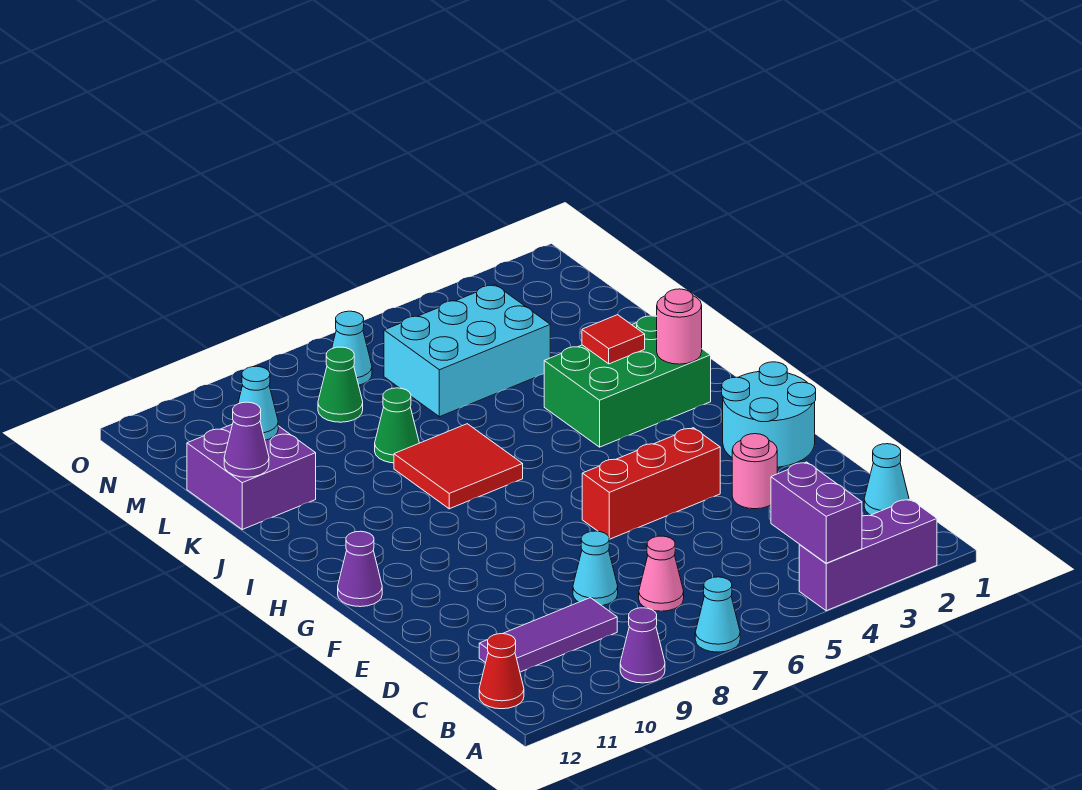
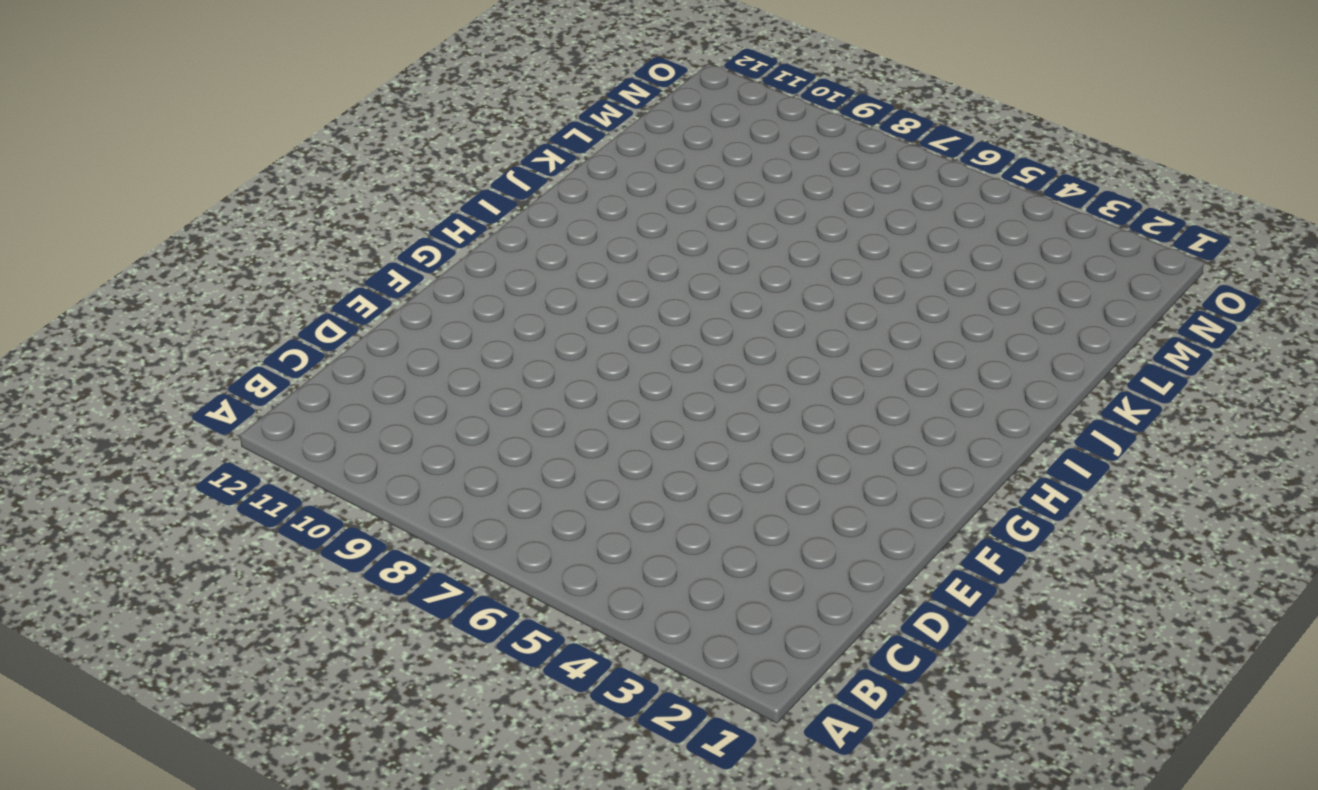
none -> purple brick A2:A4 level 1
none -> cyan cone A7 level 1
none -> purple cone A9 level 1

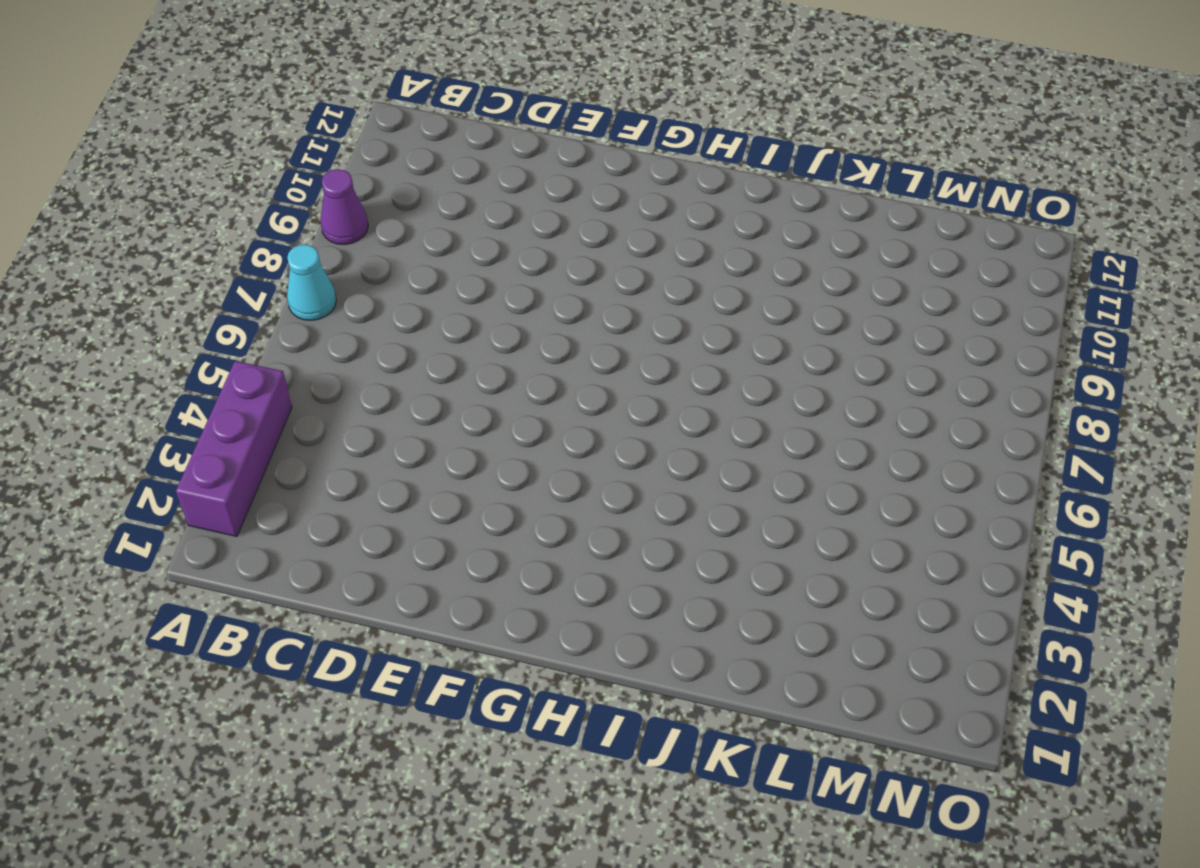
none -> red cone B12 level 1
none -> cyan cone C1 level 1
none -> pink cone C7 level 1

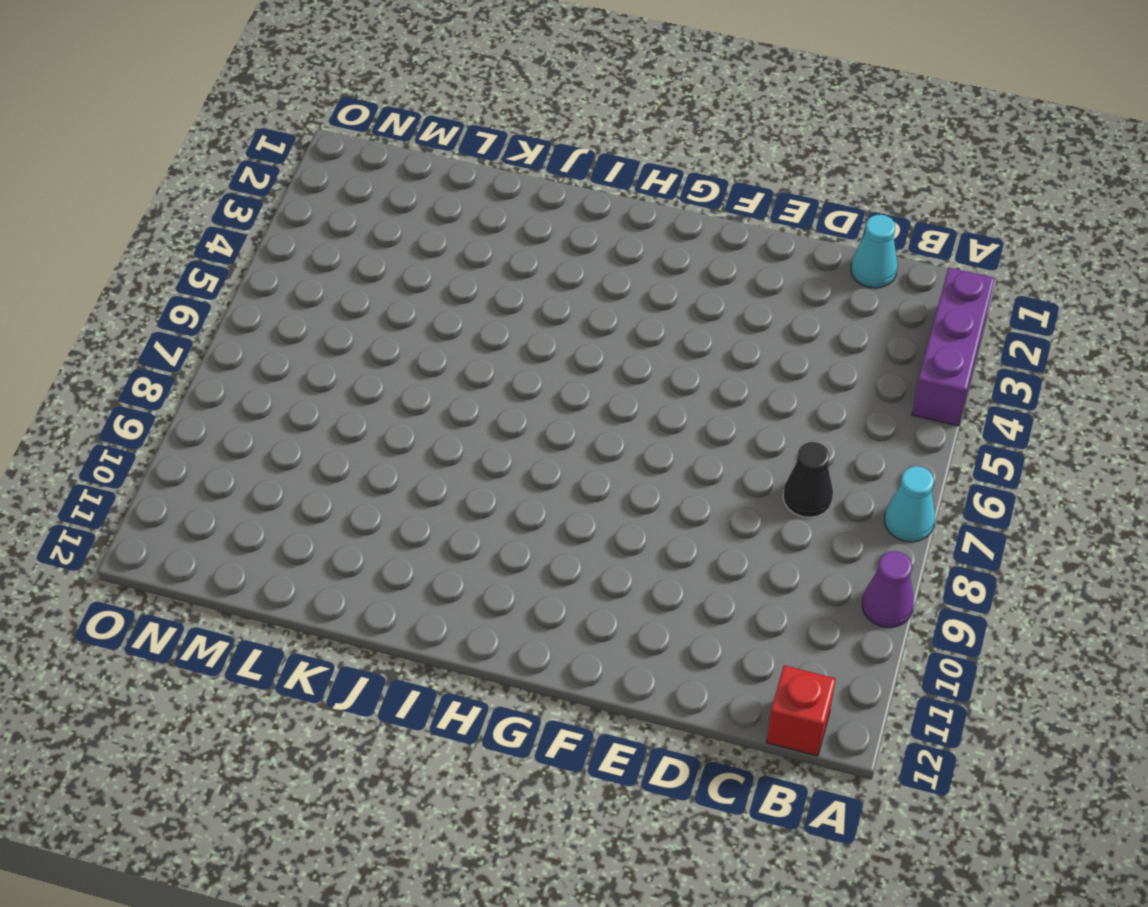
red brick B12 level 1 -> red cone B12 level 1
black cone C7 level 1 -> pink cone C7 level 1
none -> purple tile C9:C11 level 1
none -> cyan cone D8 level 1
none -> pink round brick E3 level 1

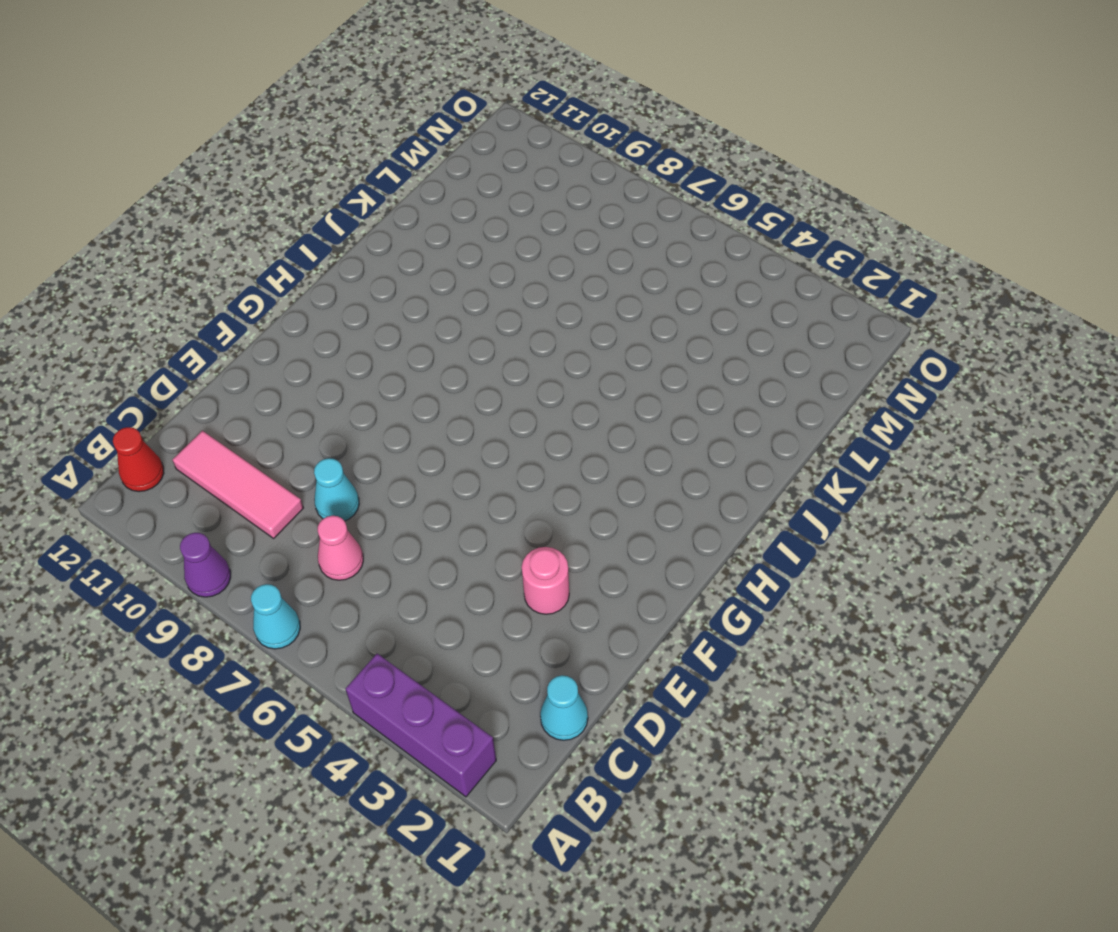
pink tile C9:C11 level 1 -> purple tile C9:C11 level 1
none -> cyan round brick F1:G2 level 1
none -> red brick F4:F6 level 1
none -> purple cone G12 level 1

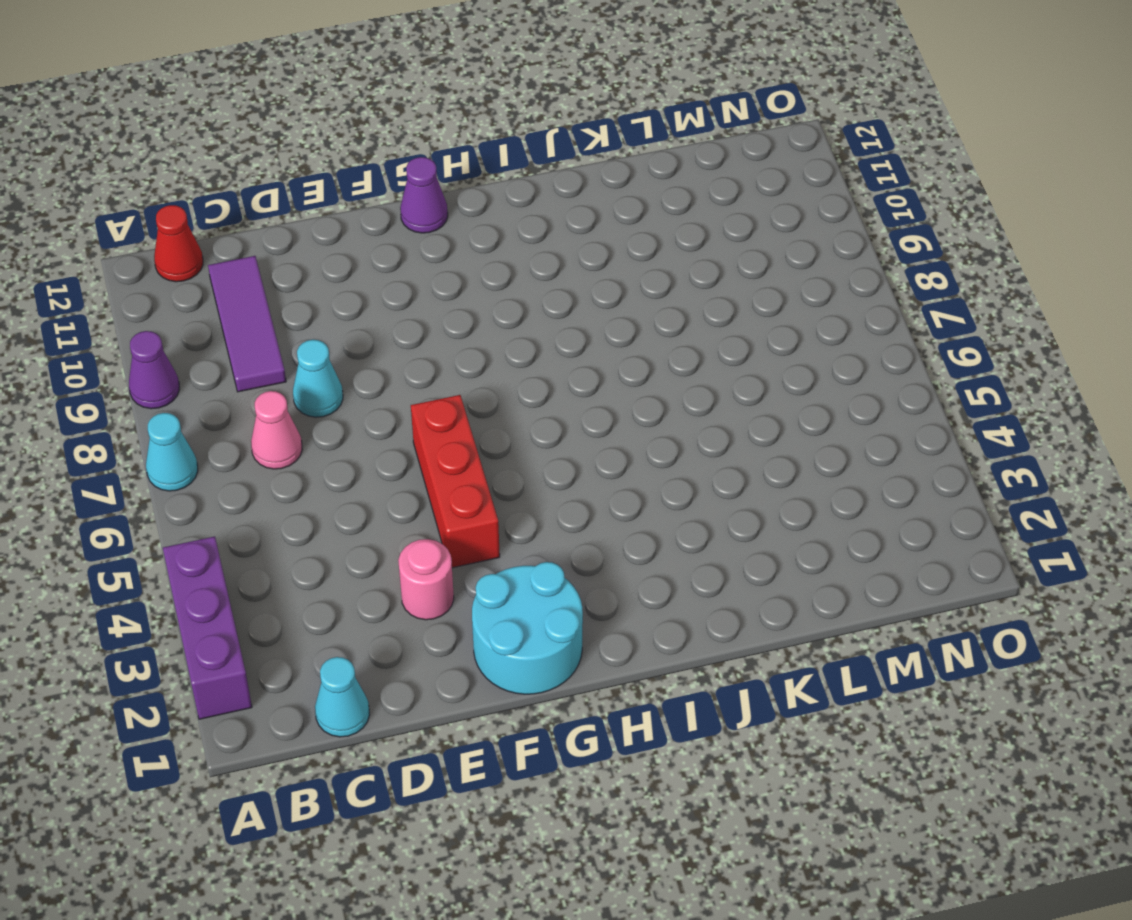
none -> green brick I2:J4 level 1
none -> red tile I7:J8 level 1
none -> green cone K8 level 1

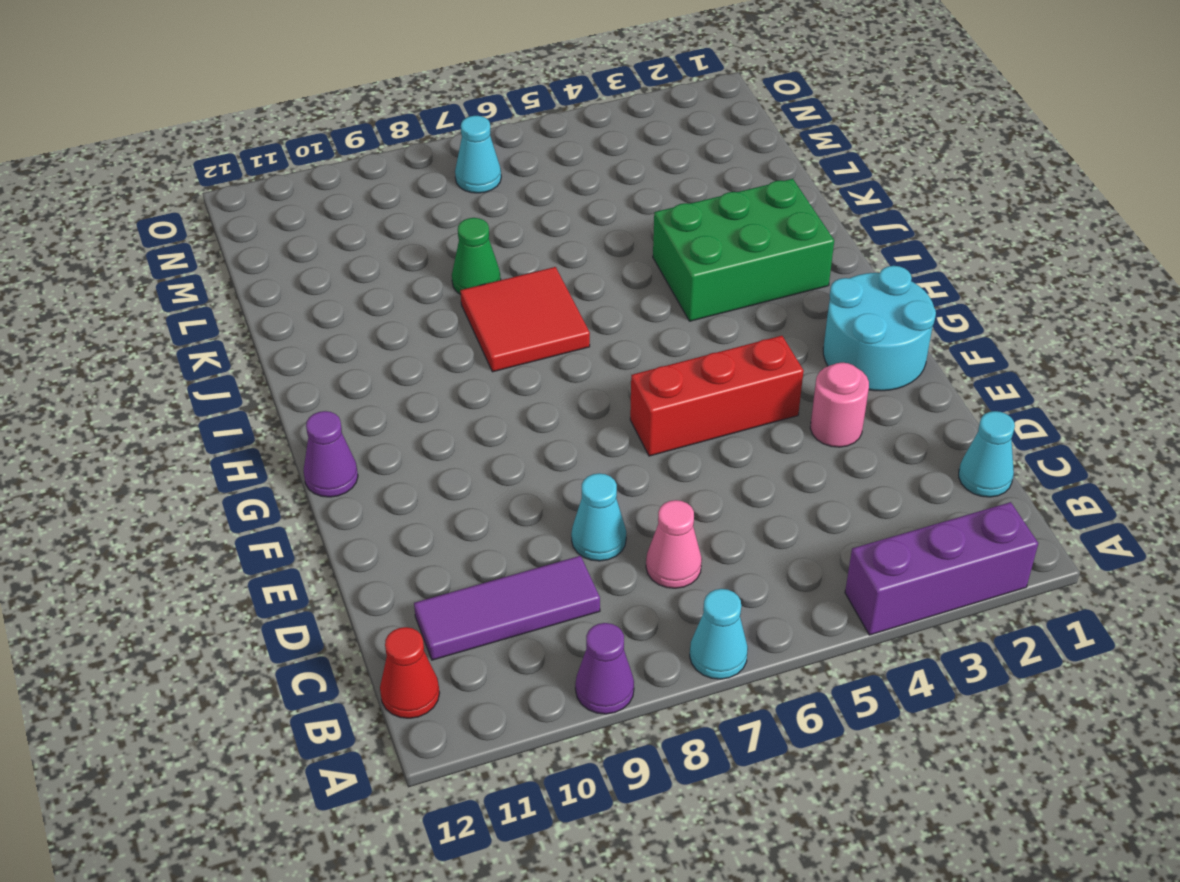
none -> purple brick K11:L12 level 1
none -> cyan brick L4:M6 level 1
none -> green cone M8 level 1

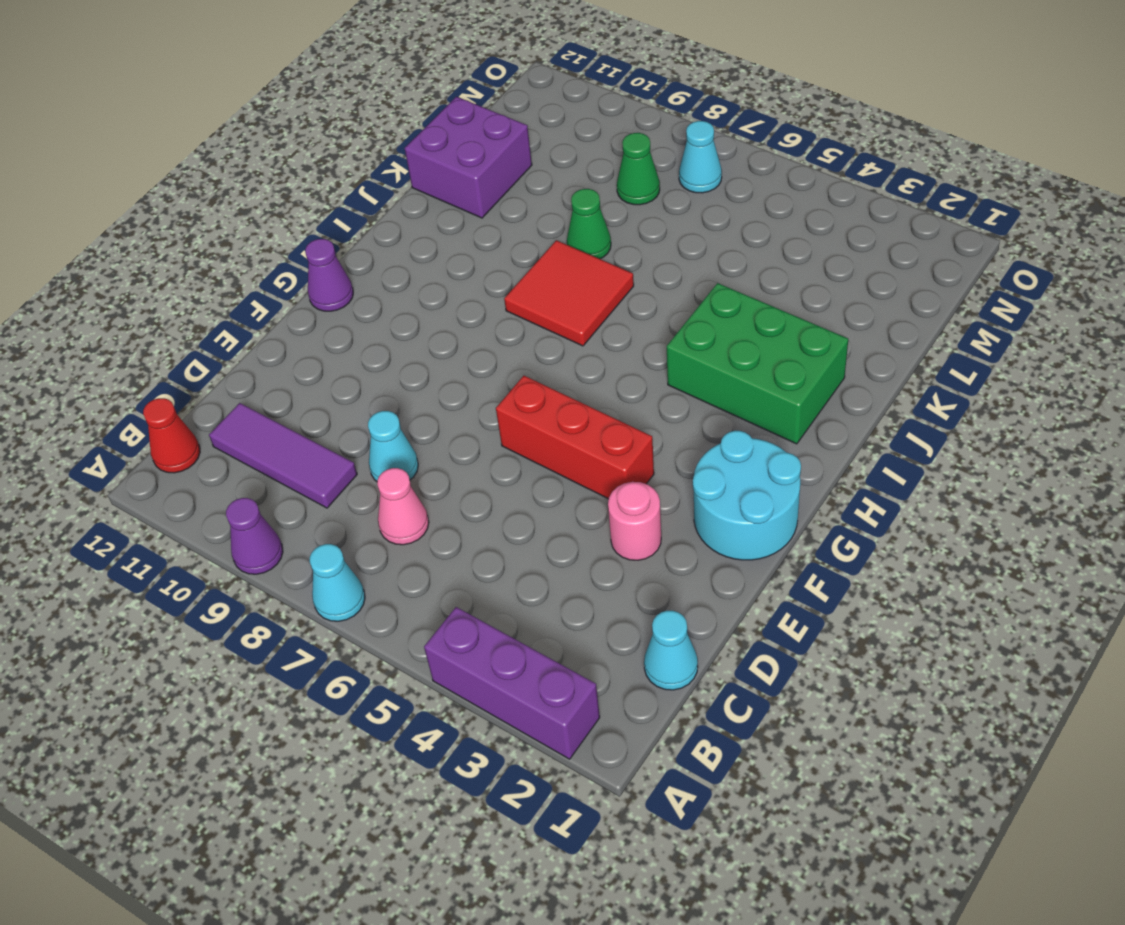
none -> cyan brick L4:M6 level 1
none -> purple brick A4:B4 level 2
none -> pink round brick I2 level 2

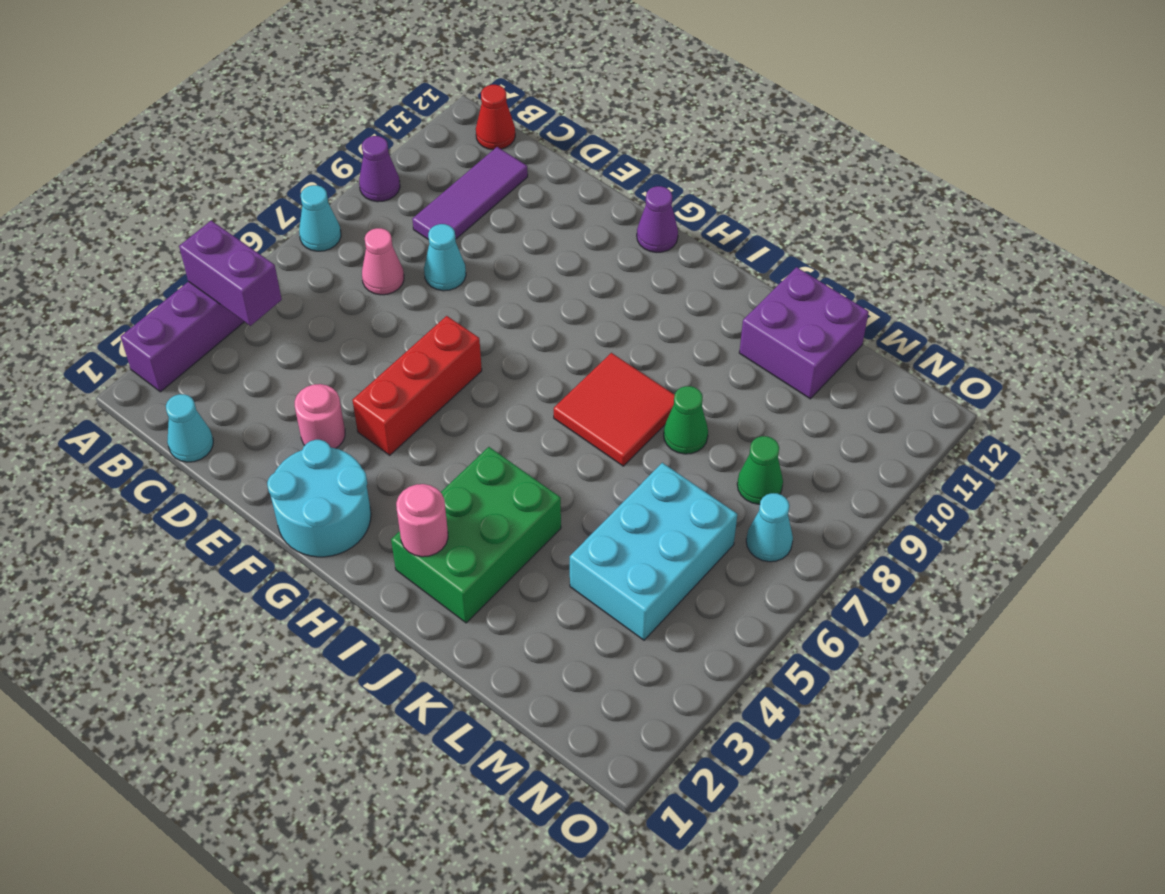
none -> red tile J3 level 2
none -> purple cone K12 level 2
none -> cyan cone L11 level 2

